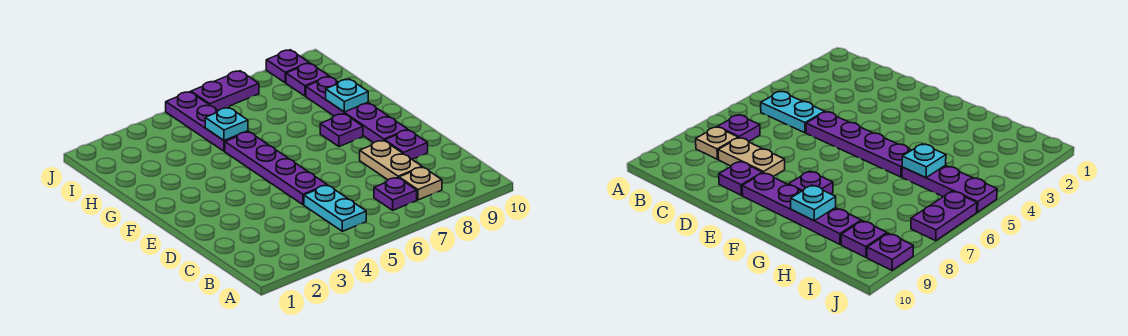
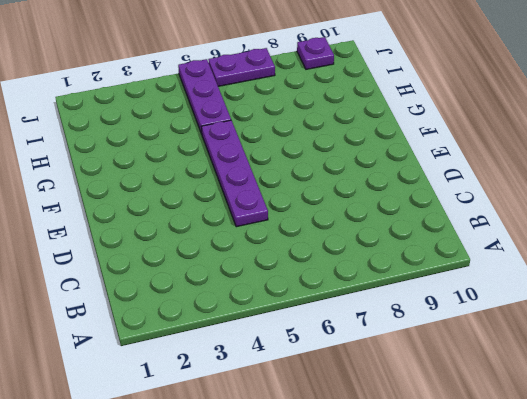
none -> cyan plate B5:C5 level 1
none -> purple plate B7 level 1
none -> tan plate B8 level 1

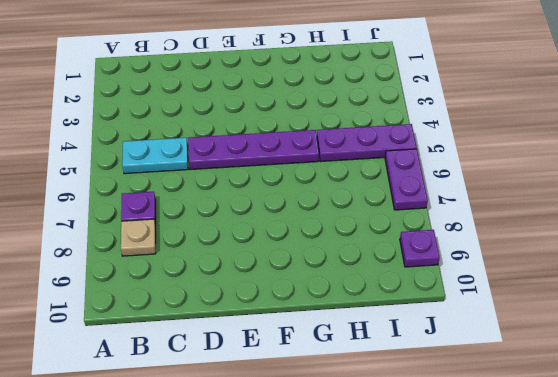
none -> tan plate C8:D8 level 1
none -> purple plate D9 level 1
none -> purple plate E9:H9 level 1

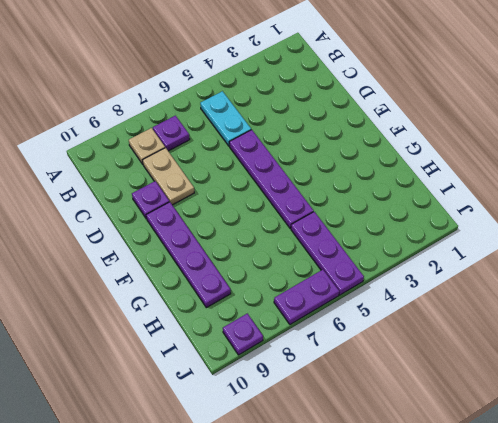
none -> purple plate F8 level 1
none -> purple plate I9 level 1
none -> cyan plate G9 level 2

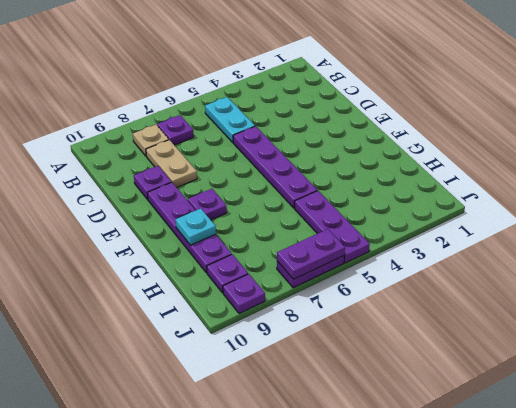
purple plate J6:J7 level 2 -> none
none -> cyan plate H5 level 2

